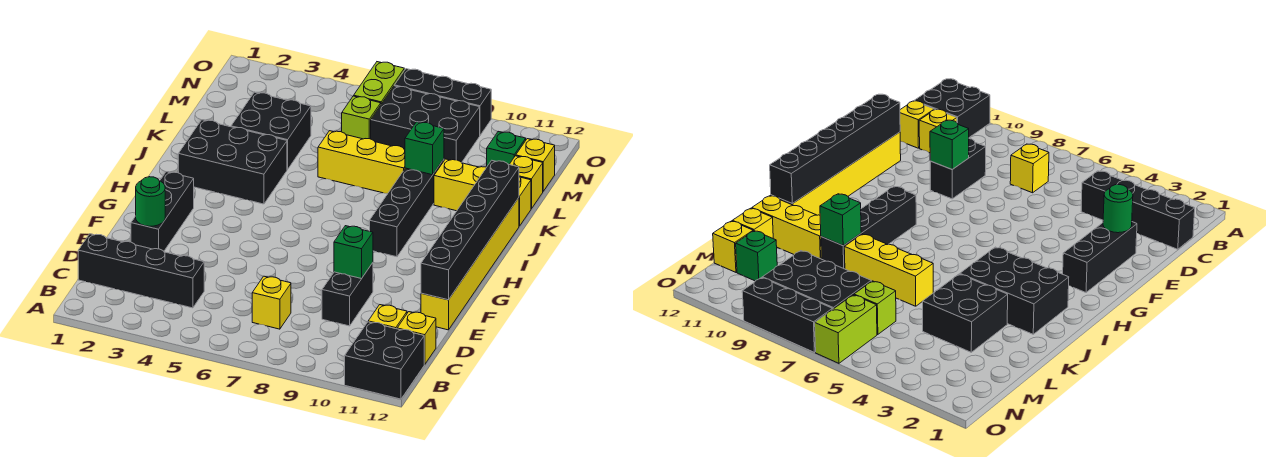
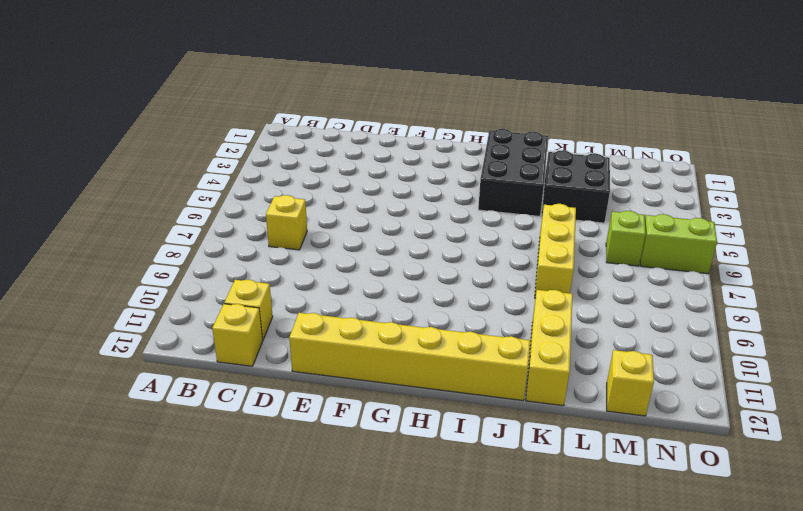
none -> black brick A11:B12 level 1
none -> black brick C1:C4 level 1
none -> black brick D9:E9 level 1

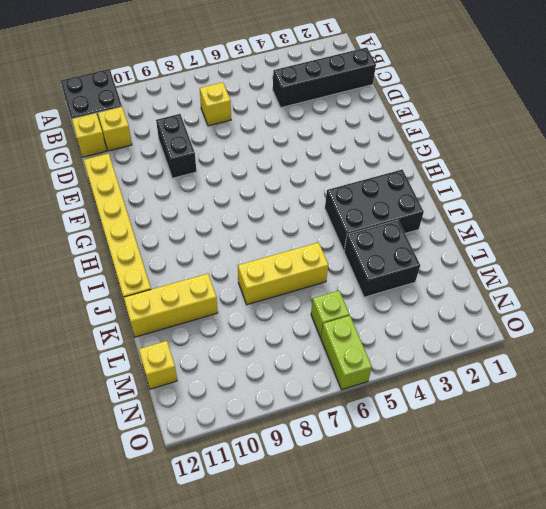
none -> black brick E2:G2 level 1
none -> black brick H9:K9 level 1
none -> yellow brick L12 level 1

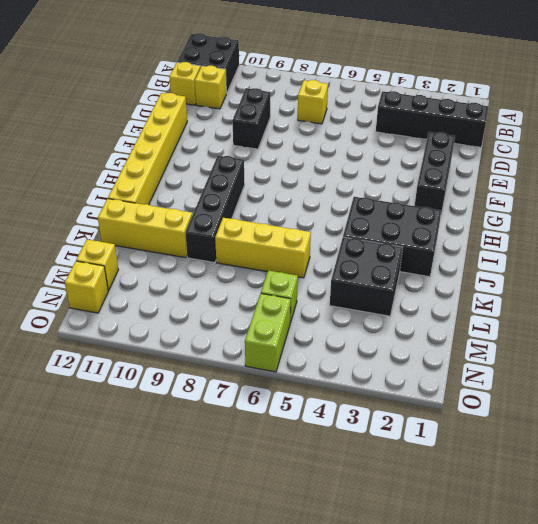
yellow brick N12 level 1 -> yellow brick L12 level 1
none -> black brick M7:N9 level 1
none -> green brick M11 level 1
none -> black brick O7:O9 level 1

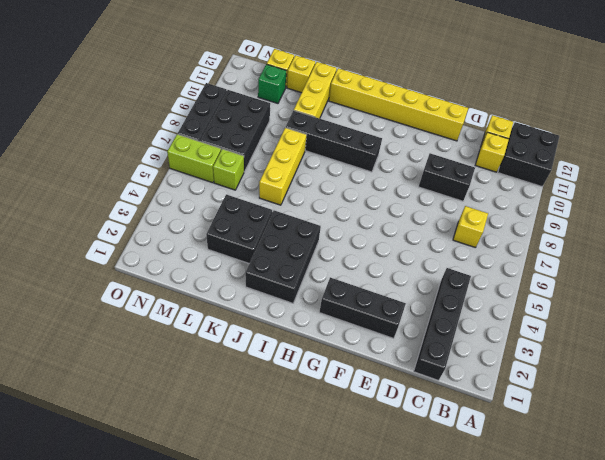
none -> green round brick E2 level 2
none -> green brick E9 level 2
none -> black brick E12:J12 level 2

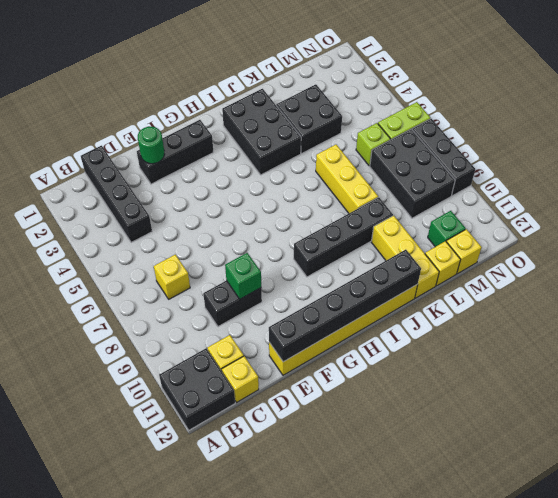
none -> green brick K9 level 2

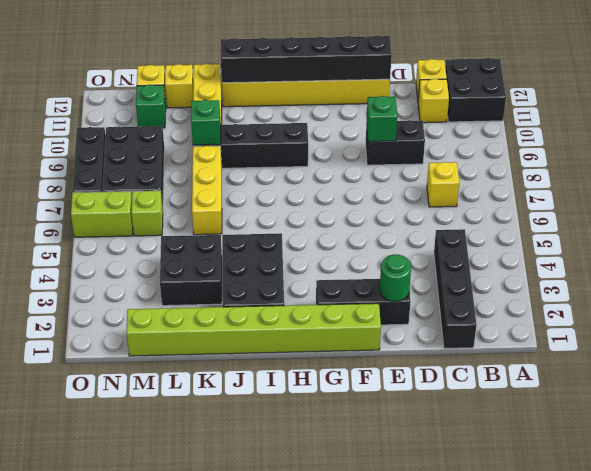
lime brick F1:M1 level 1 -> none

